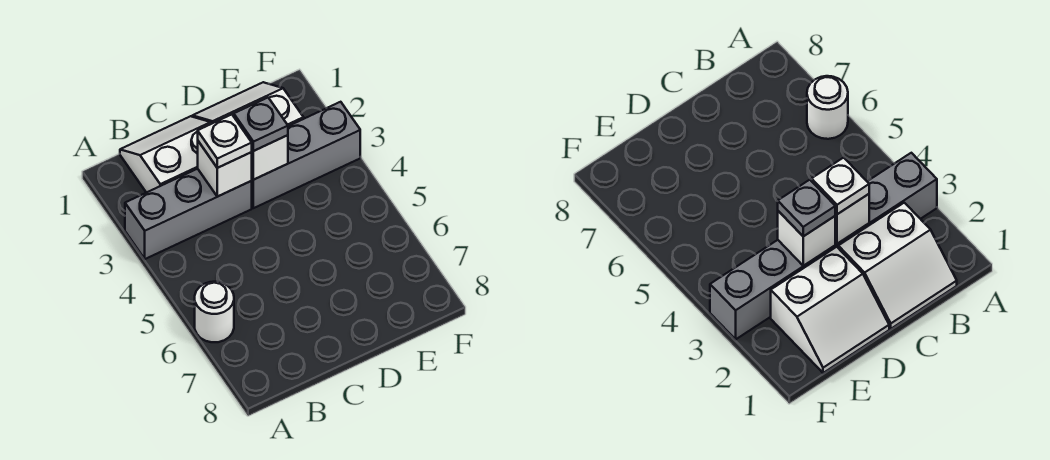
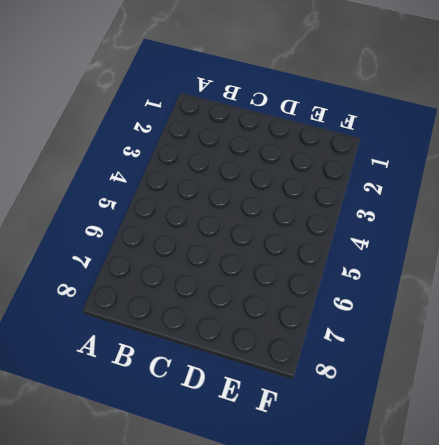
none -> grey brick A3:C3 level 1
none -> white round brick A6 level 1

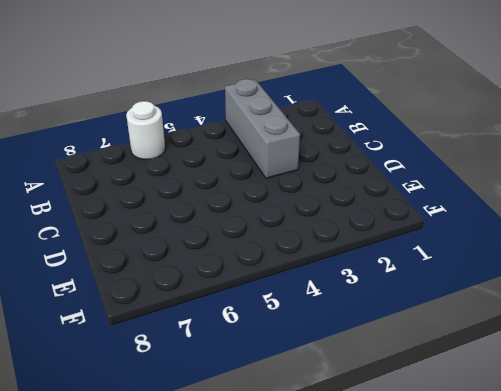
none -> white slope B1:C2 level 1 top 2
none -> white slope D1:E2 level 1 top 2

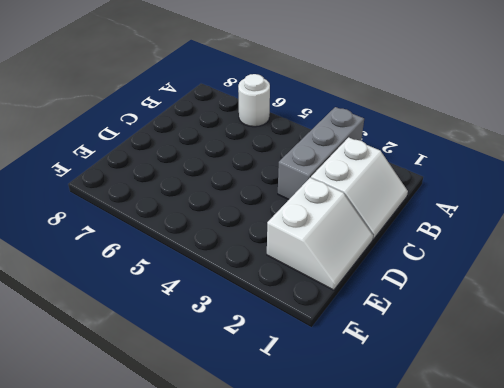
none -> grey brick D3:F3 level 1
none -> white brick C3 level 2

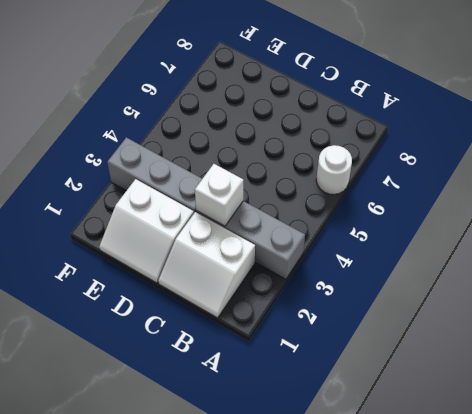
none -> white brick D3 level 2
none -> white plate C3 level 3

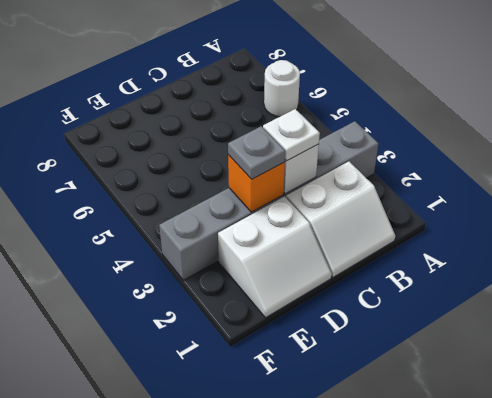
orange brick D3 level 2 -> white brick D3 level 2

